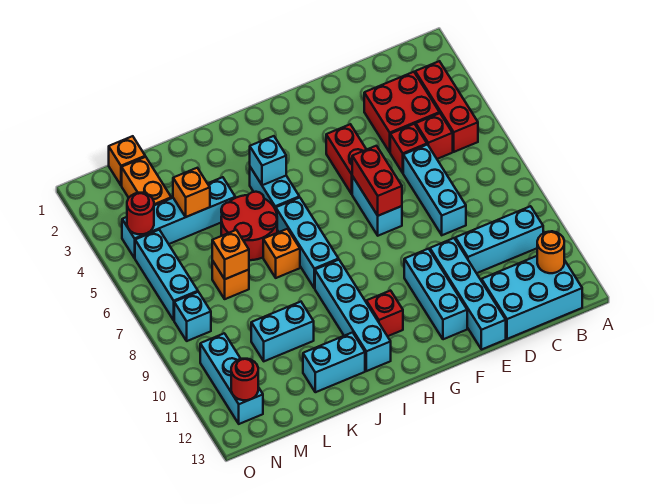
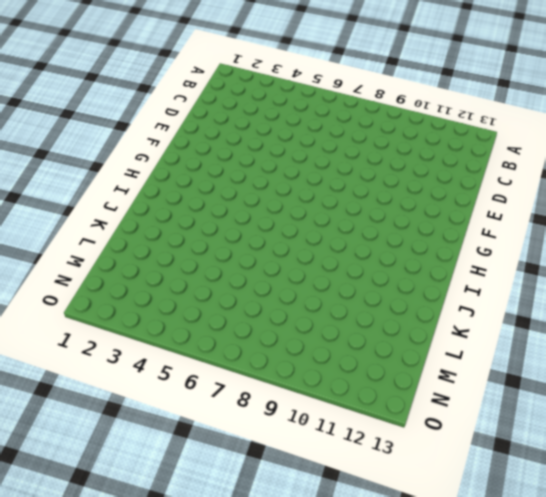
none -> red brick B3:B5 level 1
none -> cyan brick B10:D10 level 1
none -> cyan brick B12:D13 level 1
none -> red brick C3:D4 level 1

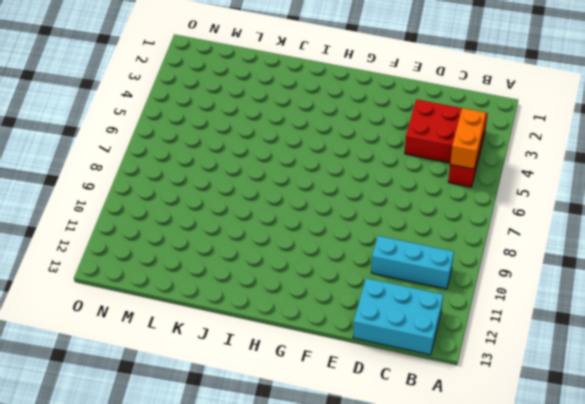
orange brick B4:B5 level 2 -> orange brick M2:M3 level 1
none -> red brick C5 level 1
none -> red brick D5 level 1
none -> cyan brick D6:D8 level 1
none -> cyan brick E10:E13 level 1

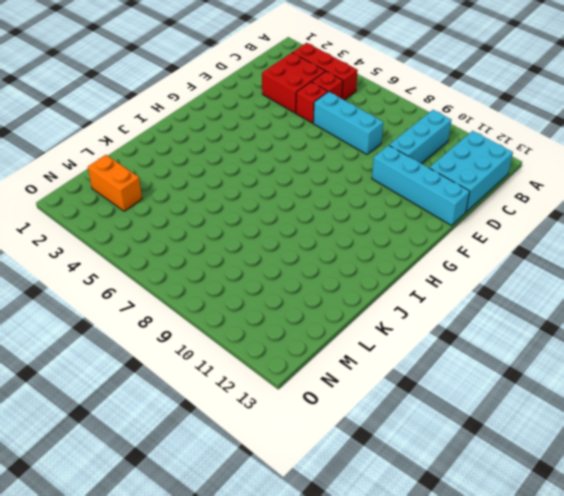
none -> red brick F4:F5 level 1
none -> cyan brick F6:F7 level 1
none -> cyan brick F10:F12 level 1
none -> red brick H11 level 1

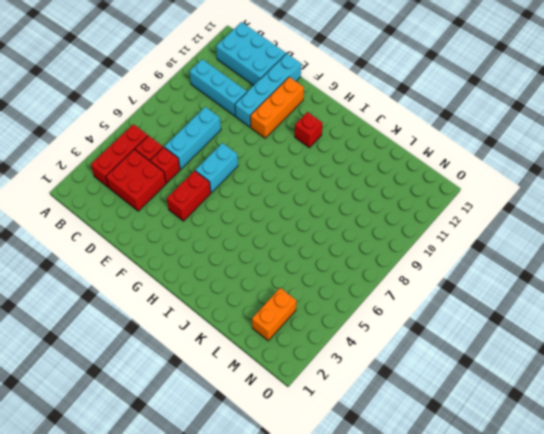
orange brick F10:F12 level 1 -> cyan brick F10:F12 level 1
none -> cyan brick I4:I5 level 1
none -> cyan brick I6:I8 level 1
none -> cyan brick I9:I12 level 1
none -> red round brick J5:K6 level 1

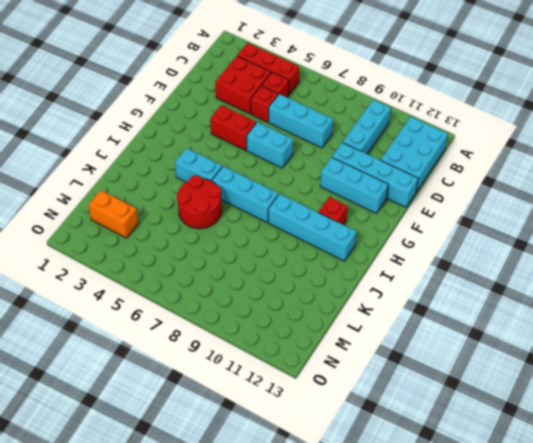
none -> orange brick J7 level 1
none -> cyan brick J12:K12 level 1
none -> cyan brick K4:N4 level 1
none -> cyan brick K10:L10 level 1

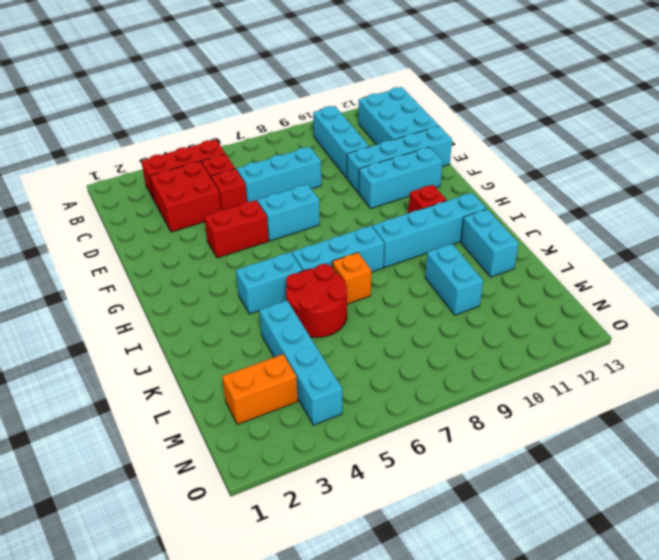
none -> orange brick L7 level 1
none -> orange brick M1 level 1
none -> cyan brick N5:N7 level 1
none -> cyan brick N8 level 1

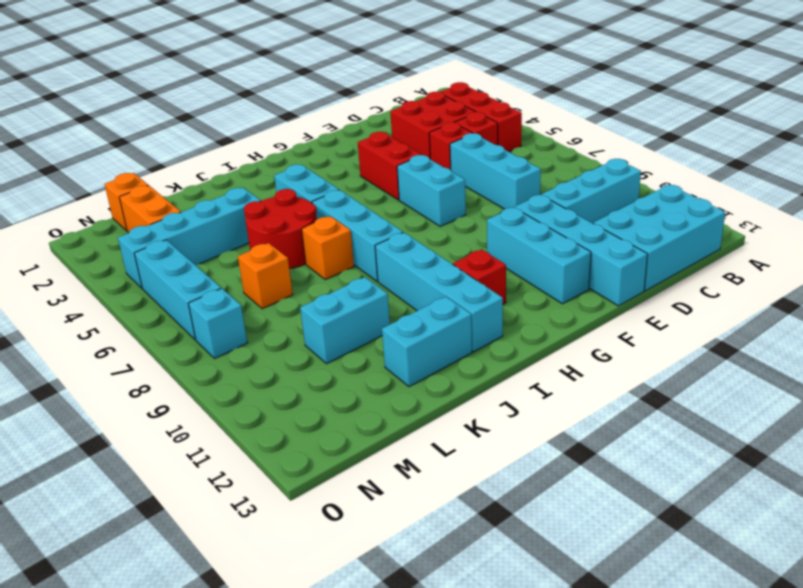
none -> cyan brick N10:N12 level 1
none -> orange round brick B12 level 2
none -> red brick F6:F7 level 2
none -> cyan brick I4 level 2

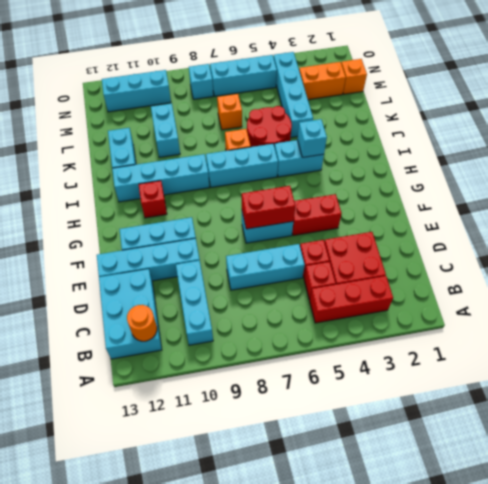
none -> orange brick L4 level 2
none -> orange brick L7 level 2
none -> red round brick N4 level 2
none -> red round brick N12 level 2

